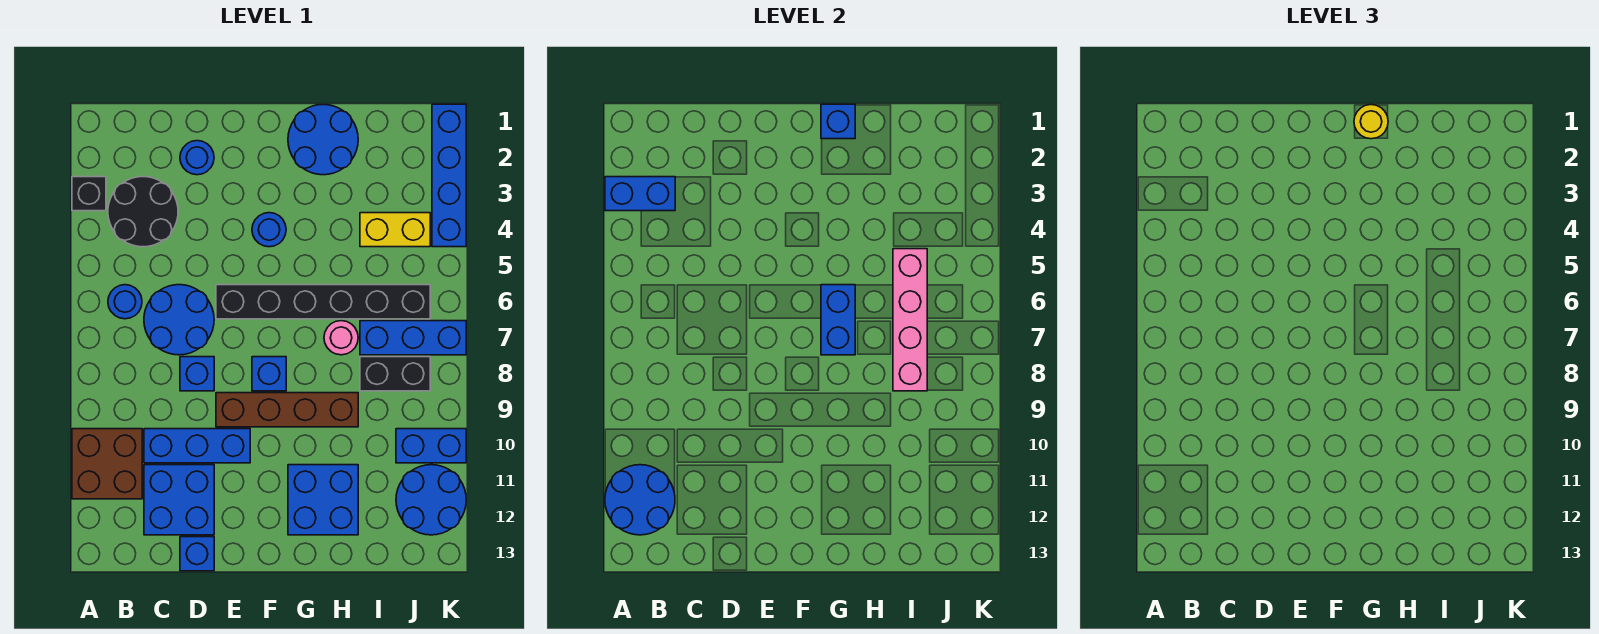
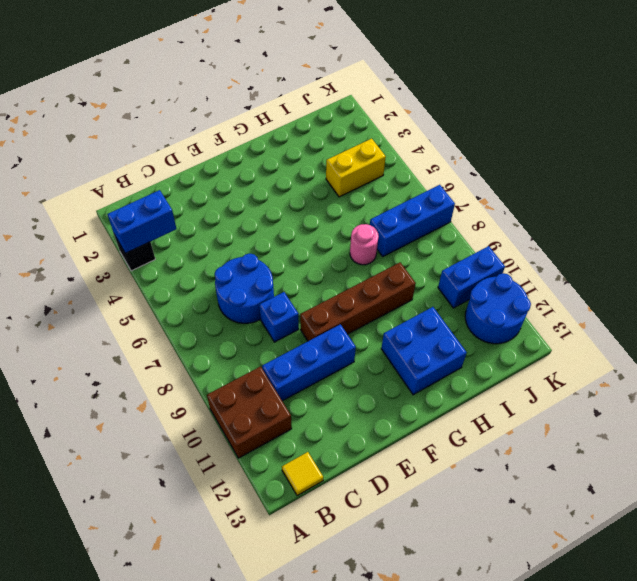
yellow tile B13 level 1 -> none
none -> black round brick B3:C4 level 1
none -> blue round brick B6 level 1
none -> blue brick C11:D12 level 1

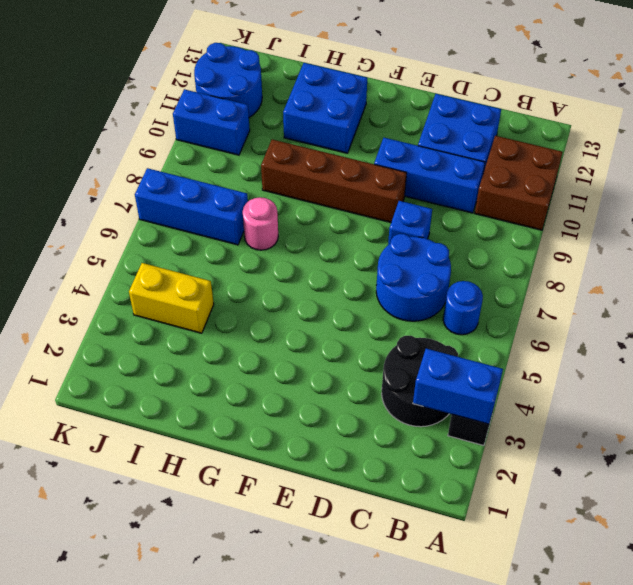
none -> blue round brick D2 level 1
none -> blue brick D13 level 1
none -> black brick E6:J6 level 1

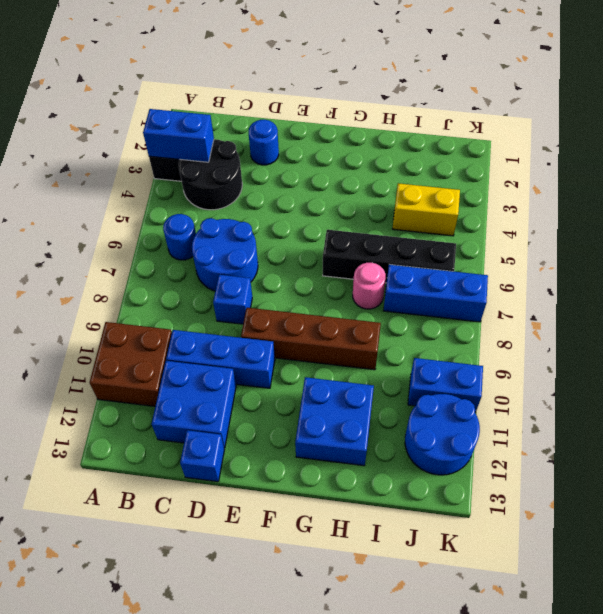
black brick G6:J6 level 1 -> black brick E6:J6 level 1
none -> blue round brick F4 level 1
none -> blue brick F8 level 1
none -> blue round brick G1:H2 level 1

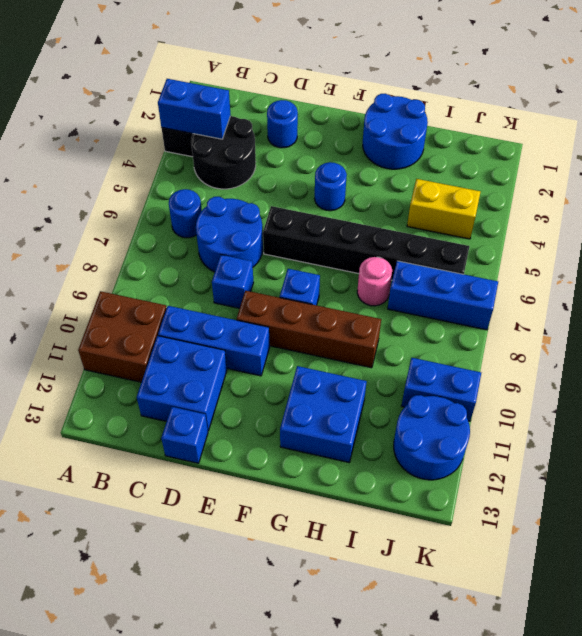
none -> black brick I8:J8 level 1
none -> blue brick K1:K4 level 1
none -> blue round brick A11:B12 level 2

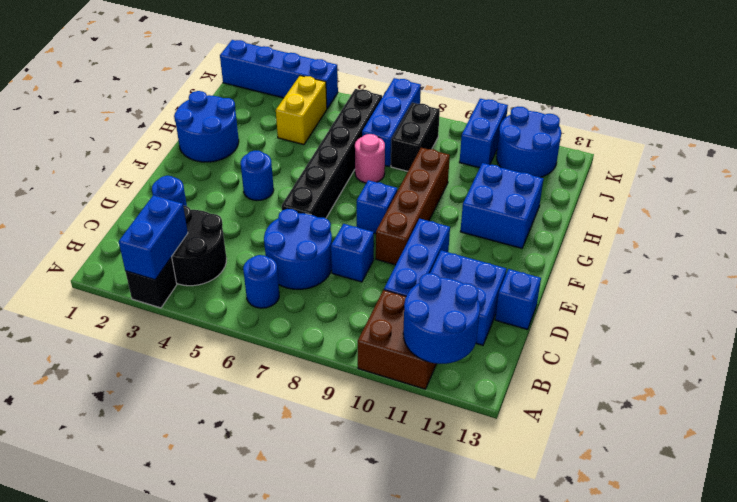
none -> blue brick G1 level 2
none -> blue brick G6:G7 level 2
none -> pink brick I5:I8 level 2

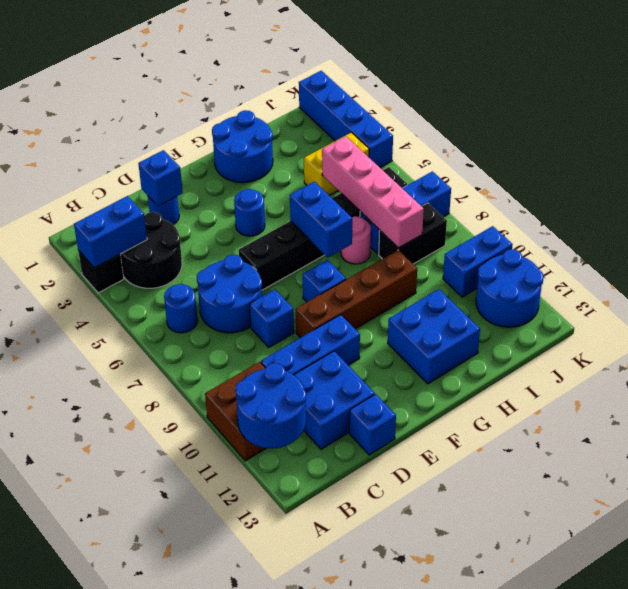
blue brick D2 level 2 -> blue brick G1 level 2
none -> yellow round brick G1 level 3

